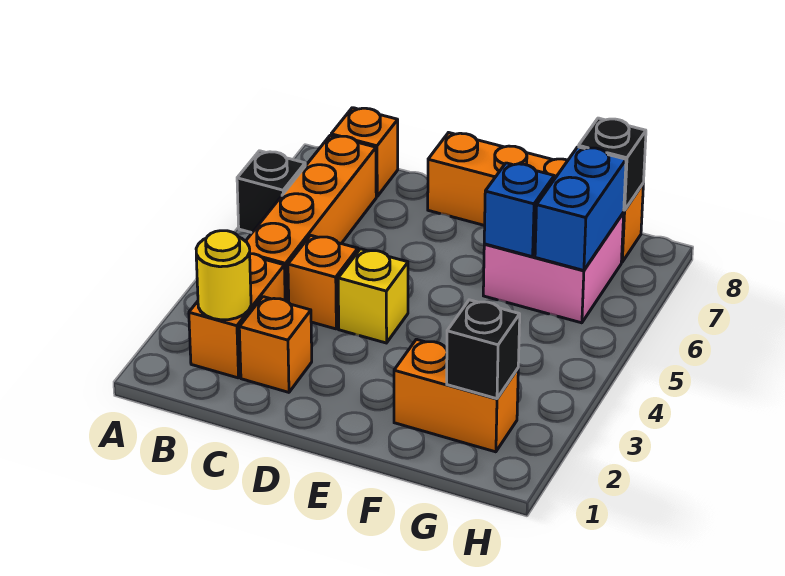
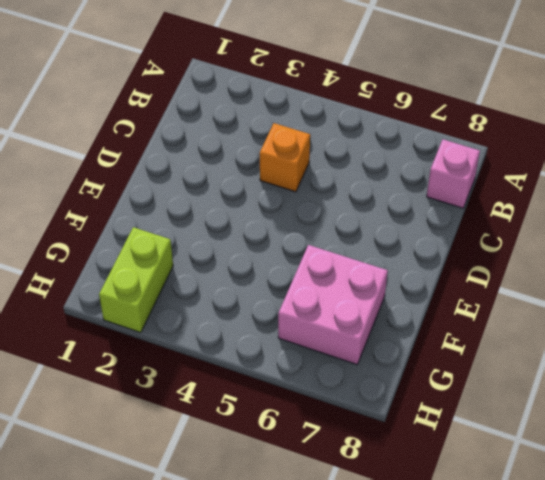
pink brick B8 level 1 -> orange brick B8 level 1
lime brick G2:H2 level 1 -> orange brick F2:G2 level 1
none -> black brick A6 level 1
none -> orange brick B2:B3 level 1
none -> orange brick B4:B7 level 1

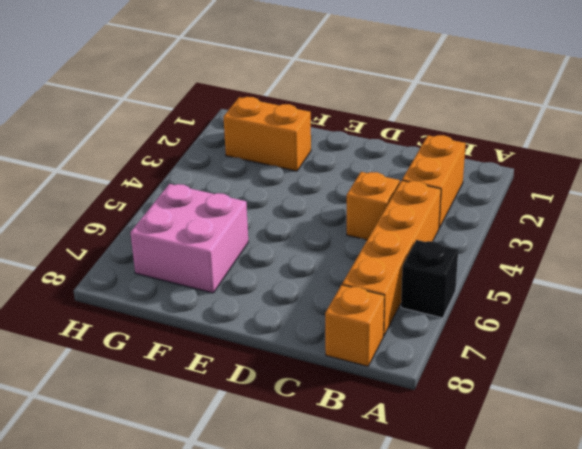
none -> orange brick C2 level 1
none -> yellow brick D4 level 1
none -> orange brick D8:G8 level 1

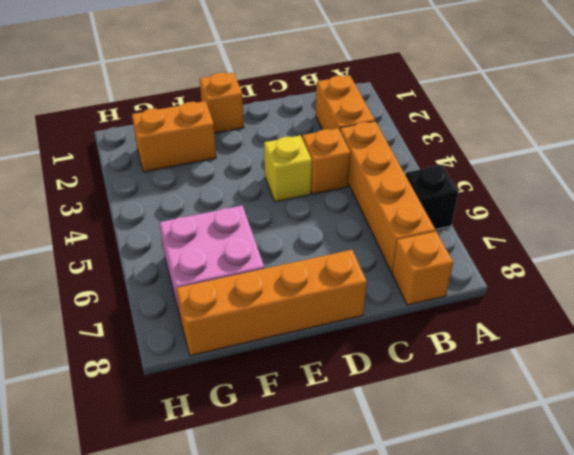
orange brick E1 level 1 -> orange brick C2 level 1
none -> yellow round brick B2 level 2
none -> blue brick F6 level 2
none -> black brick G2 level 2

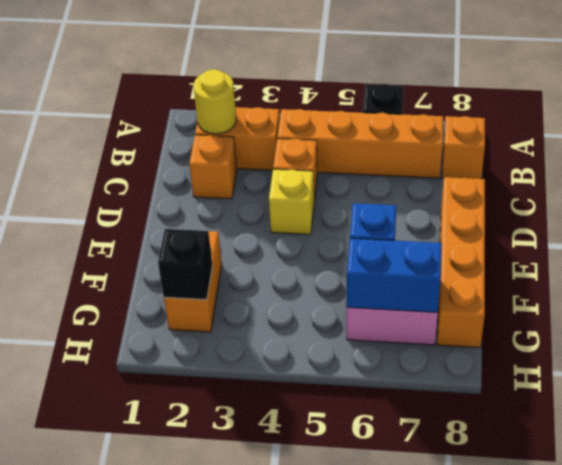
none -> black brick G8 level 2

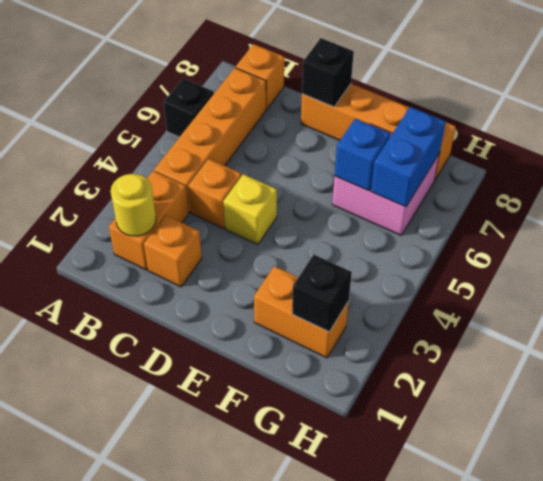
black brick D8 level 2 -> black brick G8 level 2

